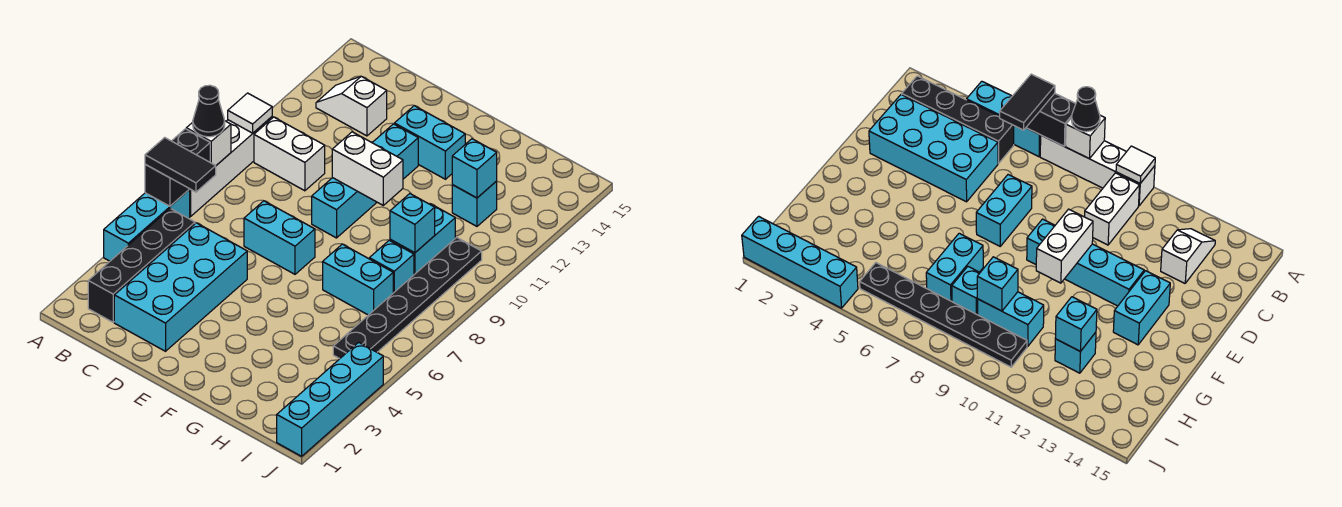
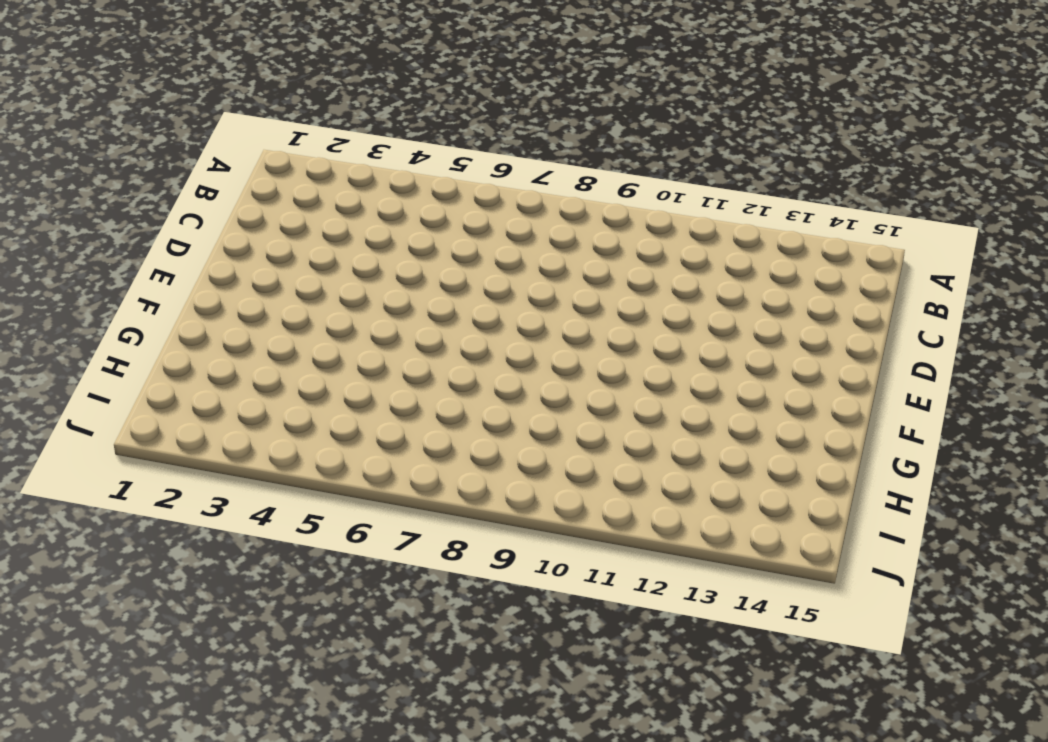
none -> cyan brick A4:A6 level 1
none -> white brick A7:A10 level 1
none -> black brick B2:B5 level 1

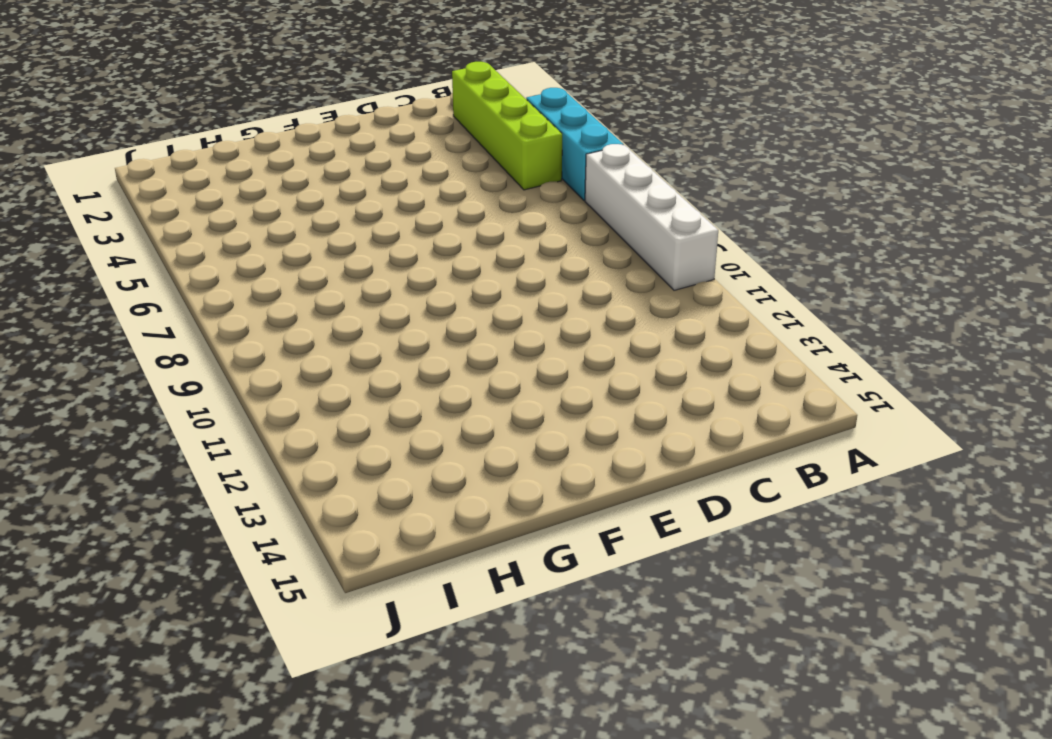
lime brick B2:B5 level 1 -> black brick B2:B5 level 1
none -> white brick B10:C10 level 1
none -> white slope B13:C13 level 1 top C
none -> cyan brick C2:D5 level 1

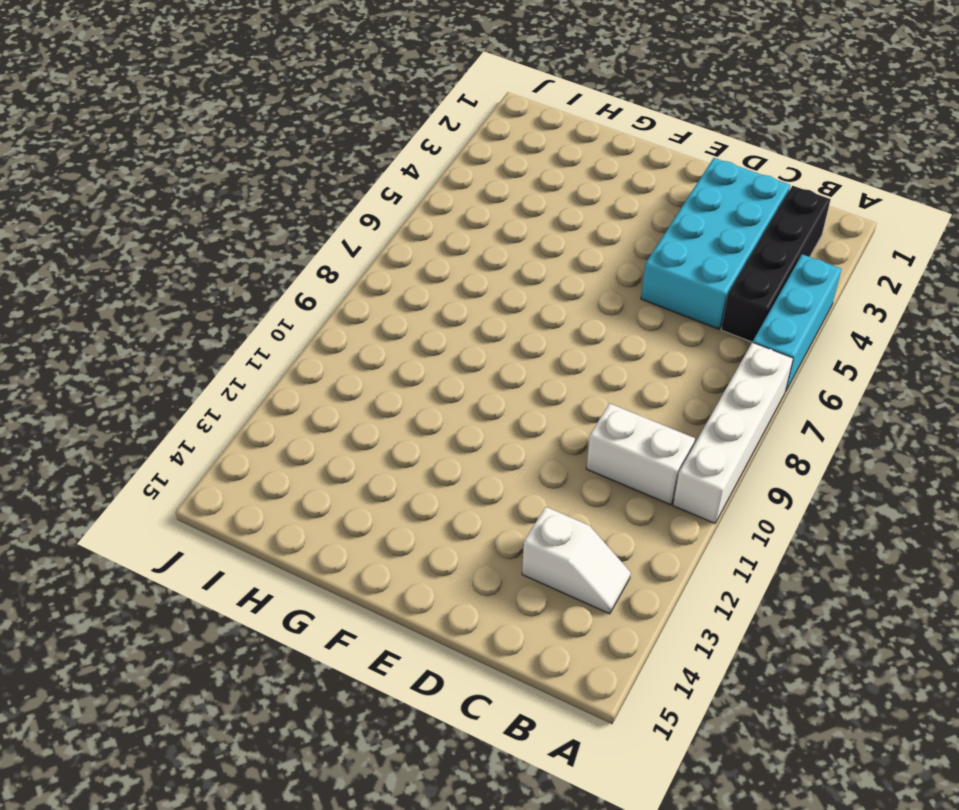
none -> cyan brick D7:E7 level 1
none -> cyan brick E9:E12 level 1
none -> cyan brick E13:F13 level 1

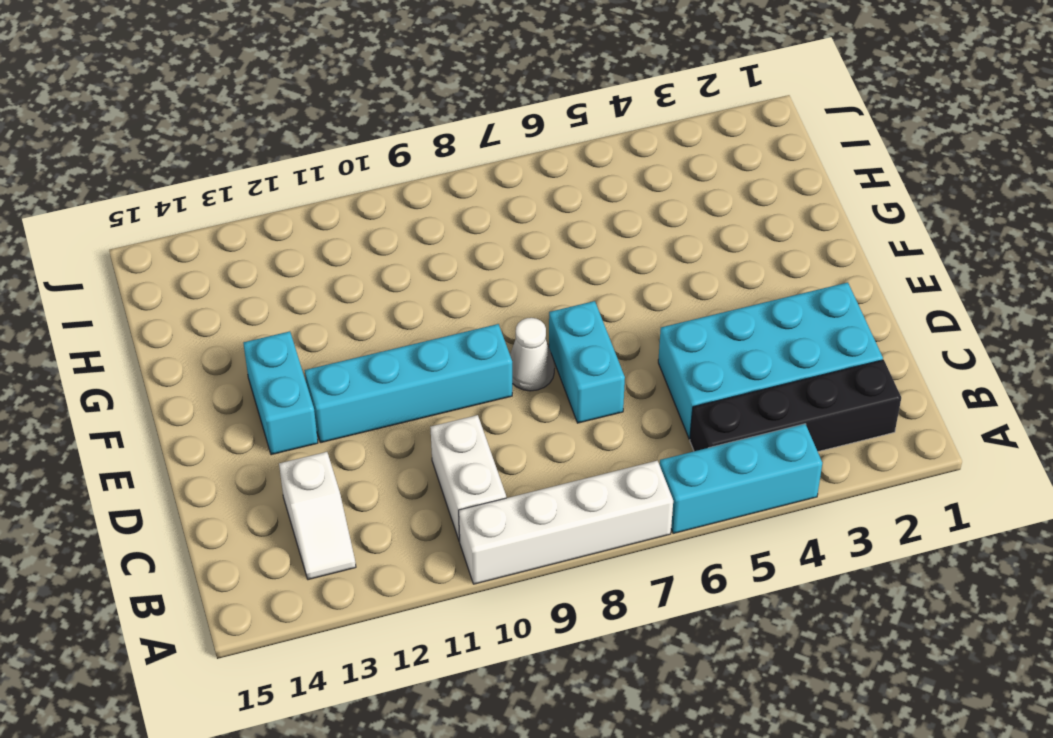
white cone E8 level 1 -> none
none -> cyan brick G7:H7 level 1
none -> cyan brick H8 level 1
none -> cyan brick H9:H10 level 1

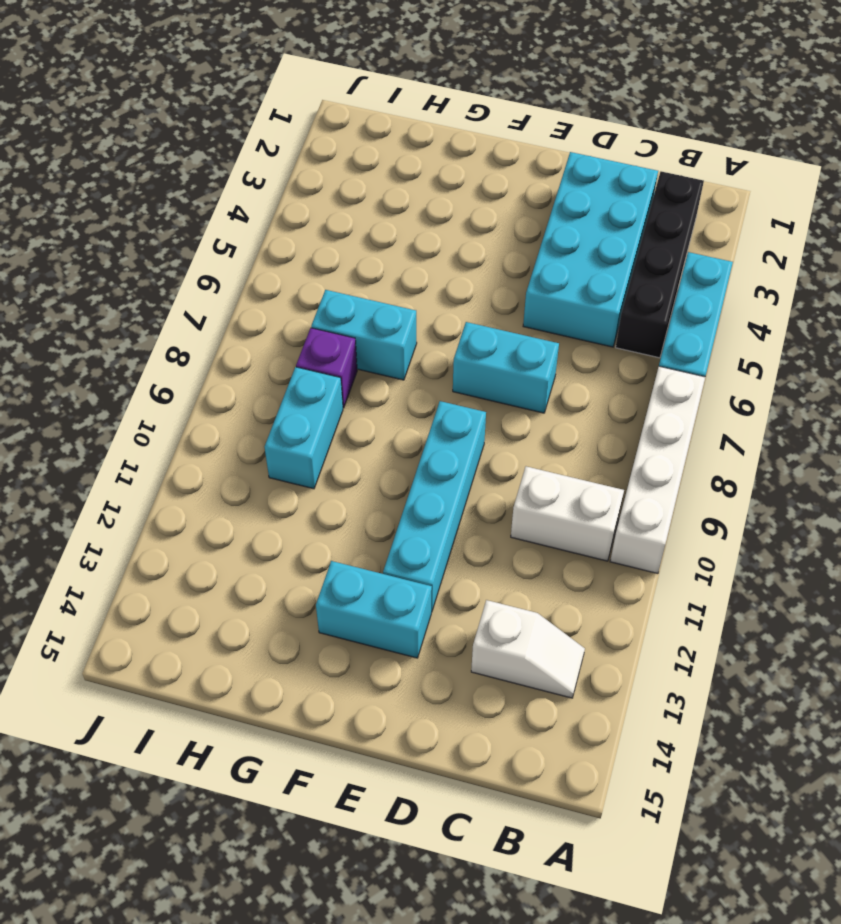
purple brick H8 level 1 -> cyan brick H8 level 1
none -> cyan brick H12 level 1
none -> black plate I5:I10 level 1
none -> cyan brick J1:J4 level 1

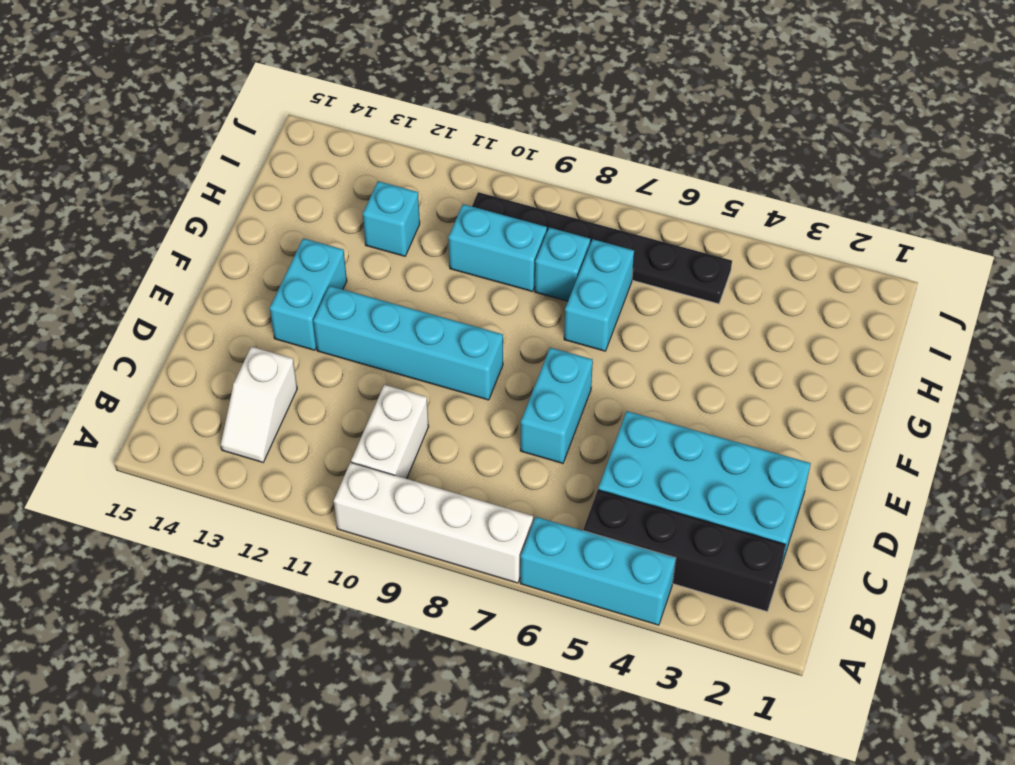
none -> cyan brick J1:J4 level 1
none -> black brick A6:A7 level 2
none -> white brick A8 level 2

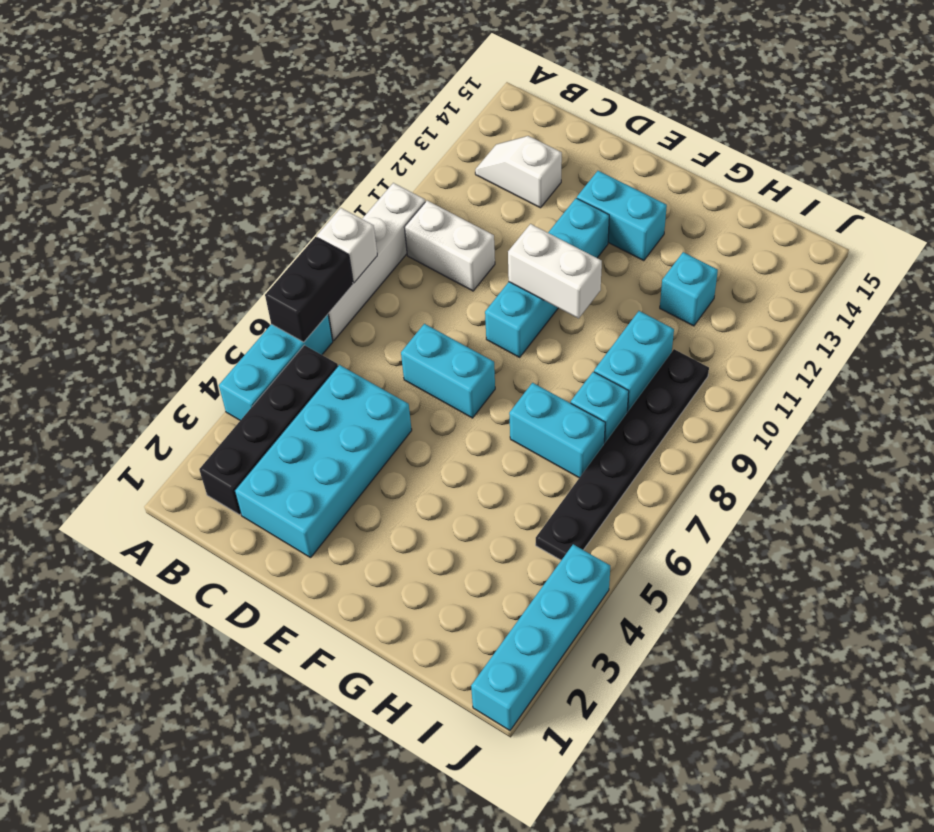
none -> white tile A10 level 2
none -> cyan brick H9 level 2
none -> cyan brick H12 level 2

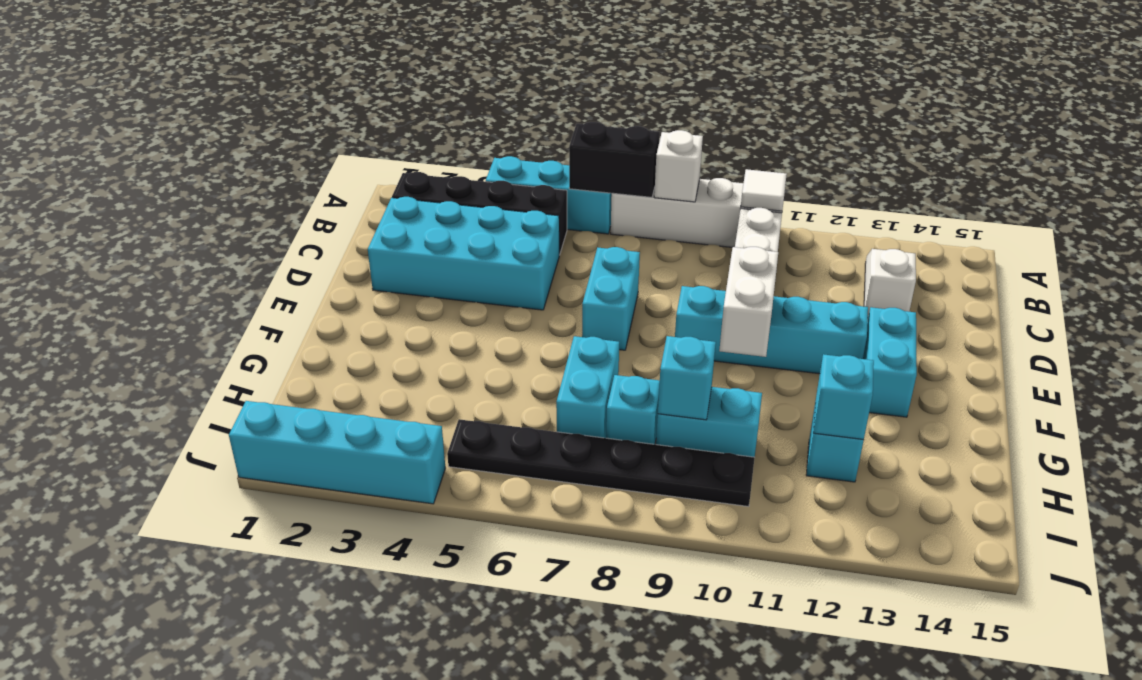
none -> black tile A6:B6 level 3
none -> black cone A8 level 3

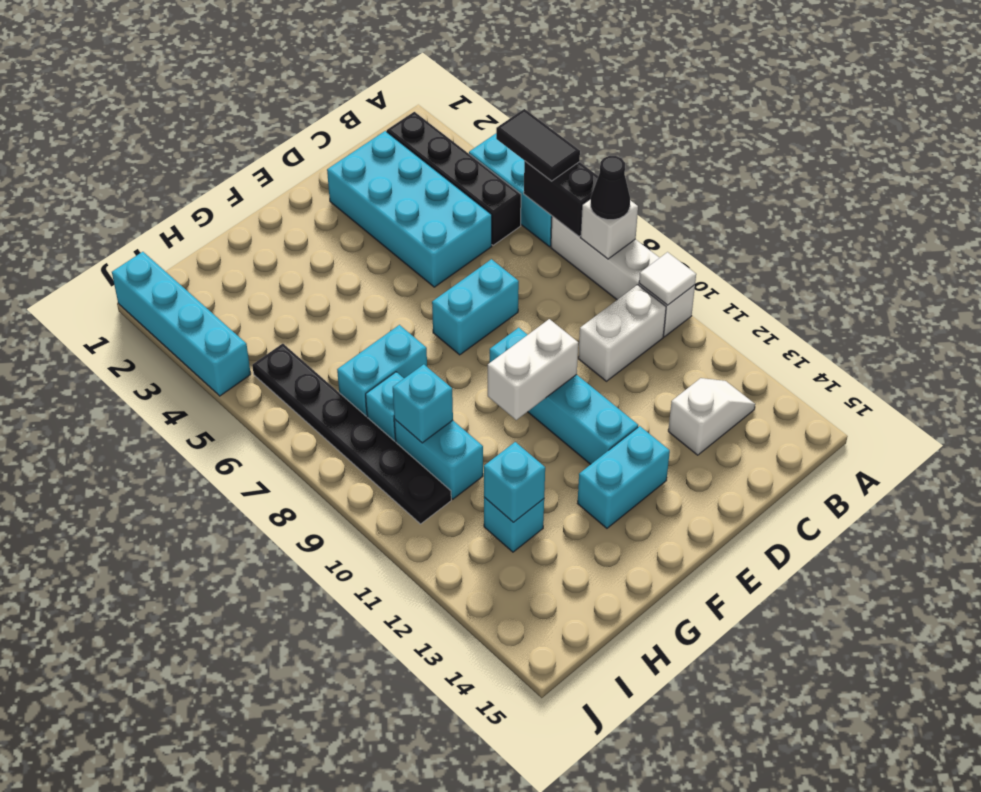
black tile A5:A6 level 3 -> black tile A6:B6 level 3

